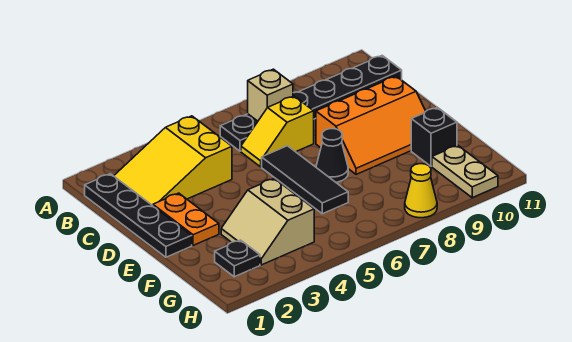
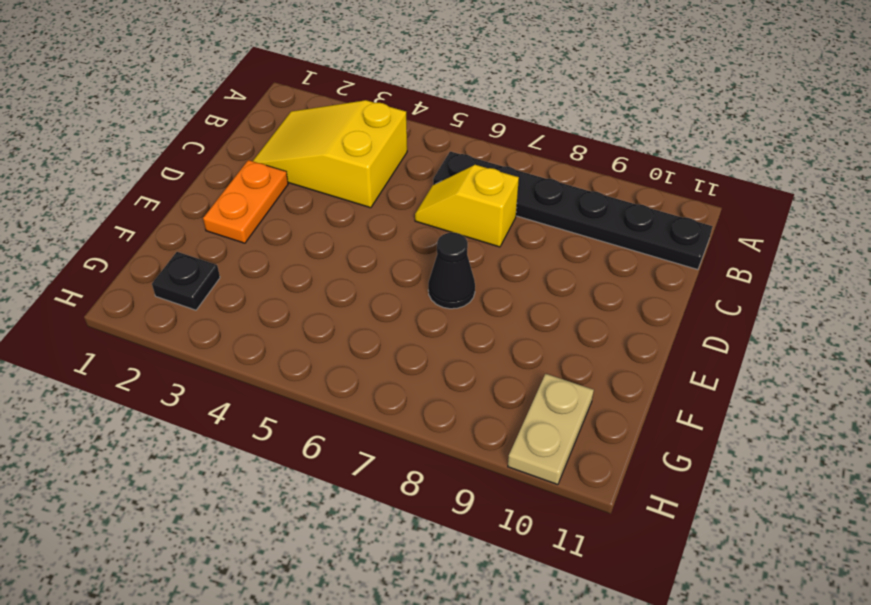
none -> black plate B1:E1 level 1
none -> black tile D6:F6 level 1
none -> orange slope D8:E10 level 1 top D

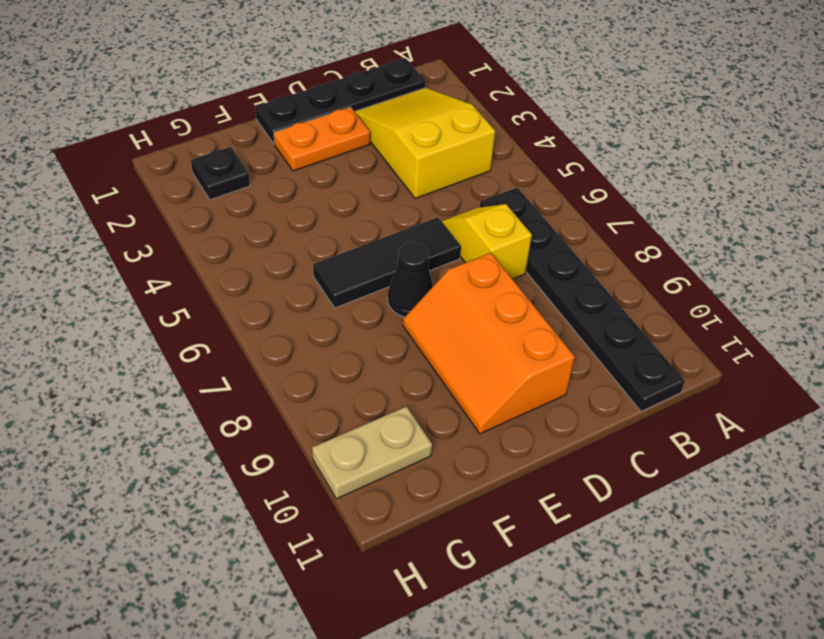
none -> tan slope F3:G4 level 1 top 4
none -> black brick F10 level 1
none -> yellow cone H8 level 1

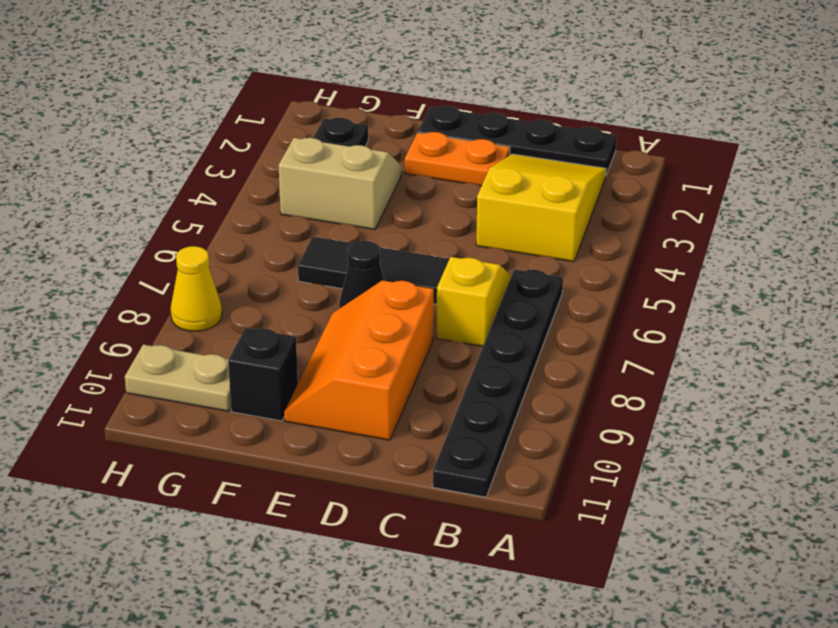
none -> tan brick B7 level 2

